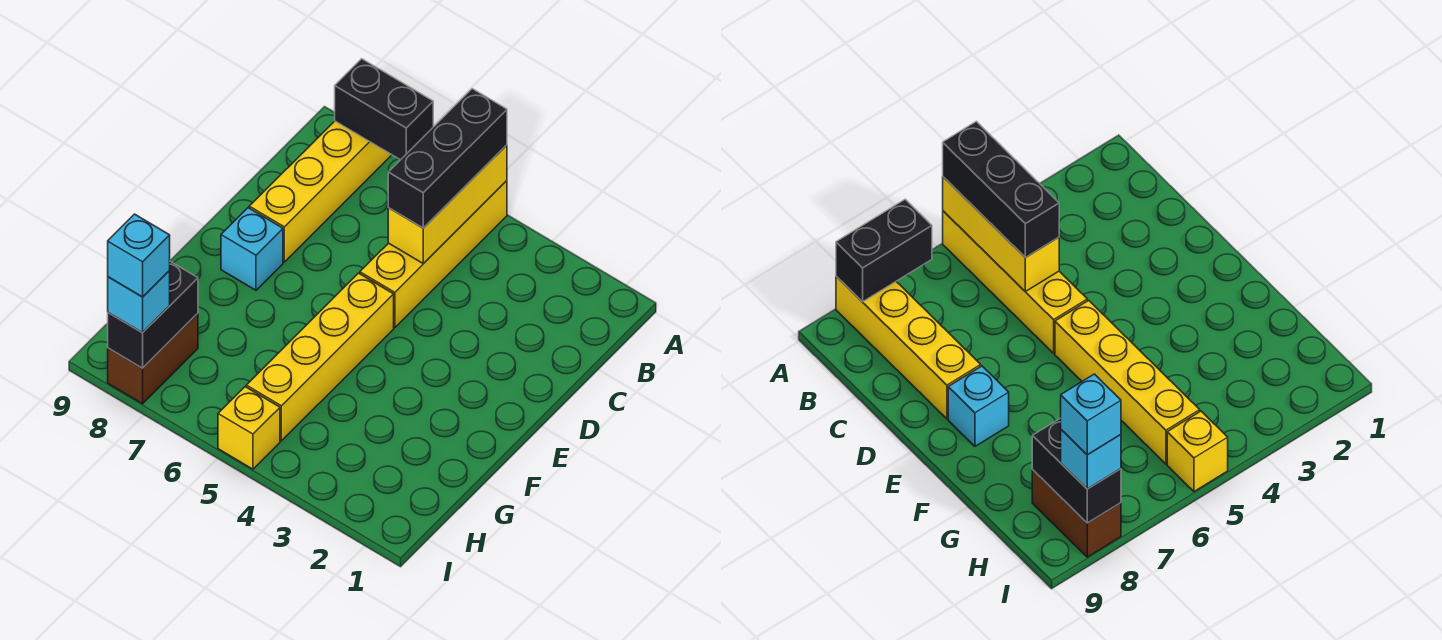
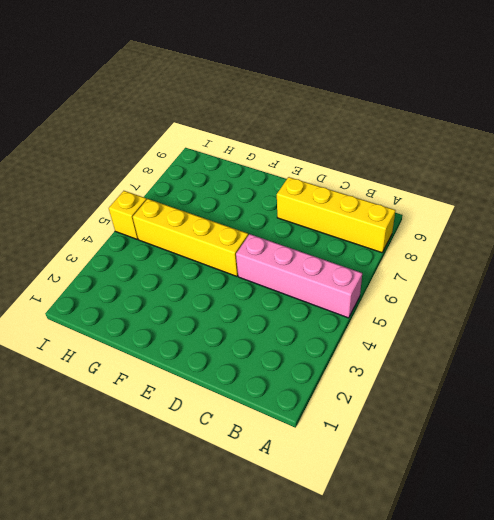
pink brick A5:D5 level 1 -> yellow brick A5:D5 level 1
none -> cyan brick E8 level 1
none -> brown brick H8:I8 level 1
none -> yellow brick A5:C5 level 2

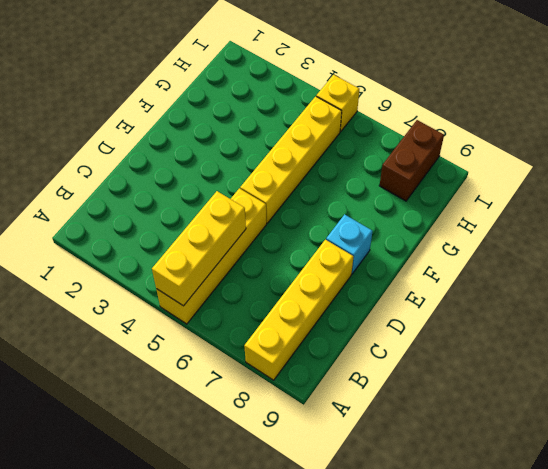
none -> black brick A7:A8 level 2
none -> black brick H8:I8 level 2
none -> black brick A5:C5 level 3

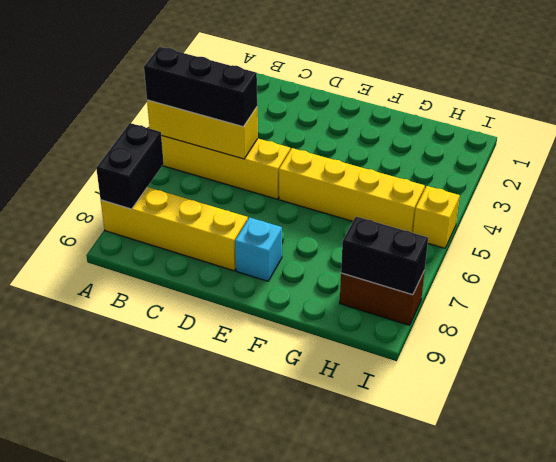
none -> cyan brick I8 level 3
none -> cyan brick I8 level 4

